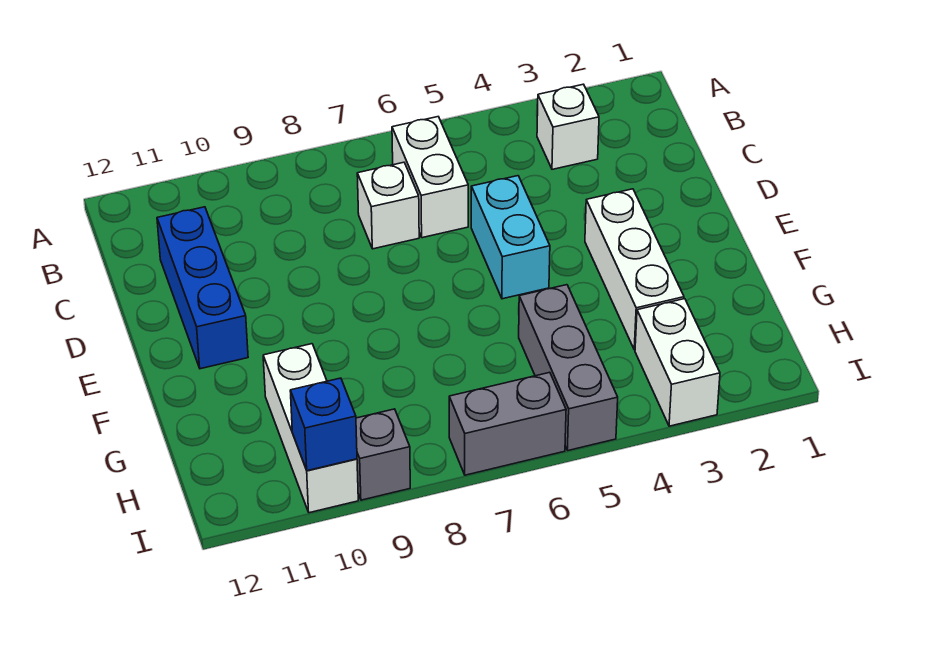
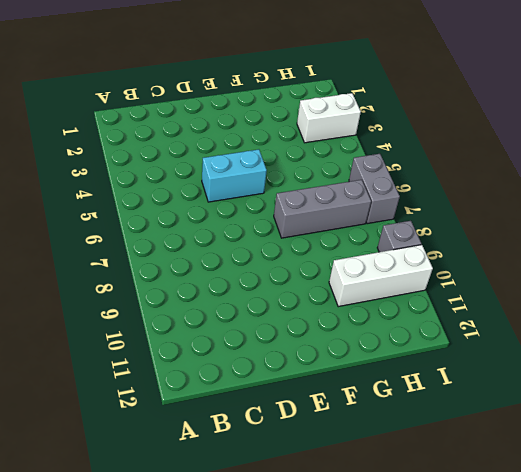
grey brick F7:H7 level 1 -> grey brick G5:I5 level 1
none -> white brick B3 level 1
none -> white brick B6:C6 level 1
none -> white brick C7 level 1

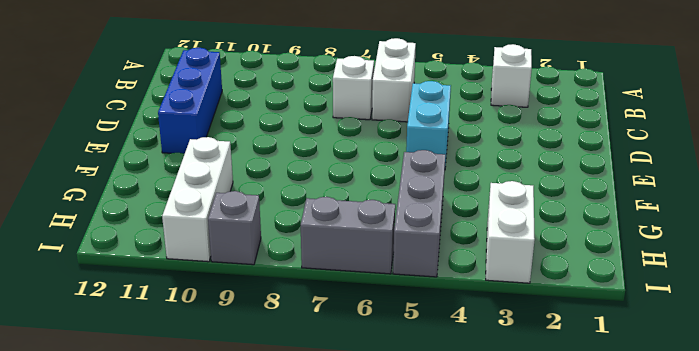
none -> white brick E3:G3 level 1
none -> blue brick I10 level 2

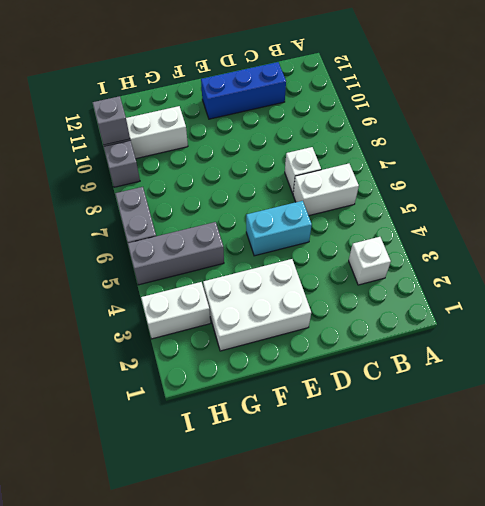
white brick E2:G3 level 1 -> white brick E3:G3 level 1
grey brick I10 level 2 -> blue brick I10 level 2

